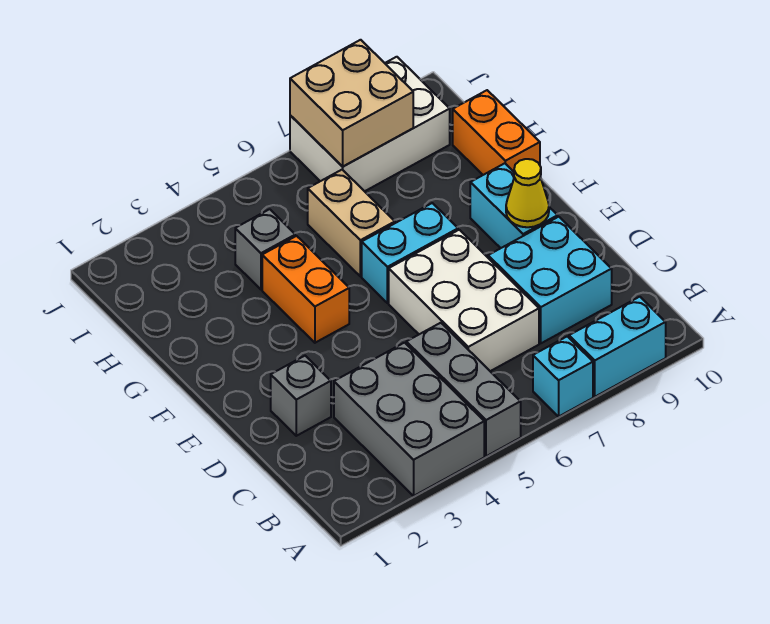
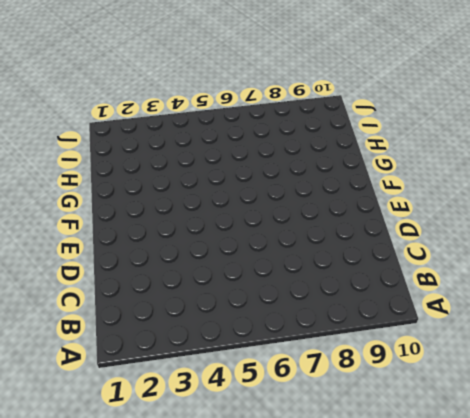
none -> grey brick A3:C4 level 1
none -> grey brick A5:C5 level 1
none -> cyan brick A7 level 1

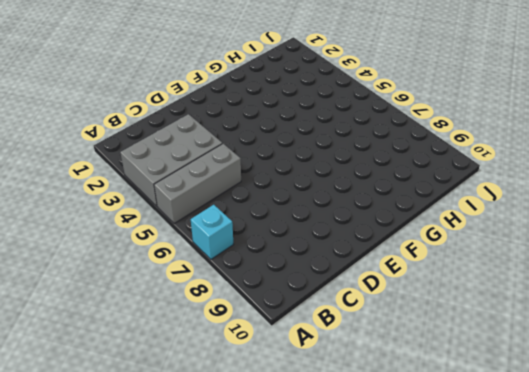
none -> cyan brick A8:A9 level 1
none -> white brick C6:E7 level 1
none -> cyan brick C8:D9 level 1

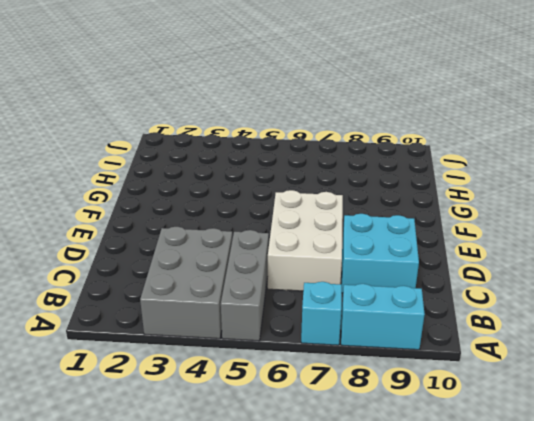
none -> grey brick D2 level 1
none -> cyan brick E9:F9 level 1
none -> orange brick F4:G4 level 1

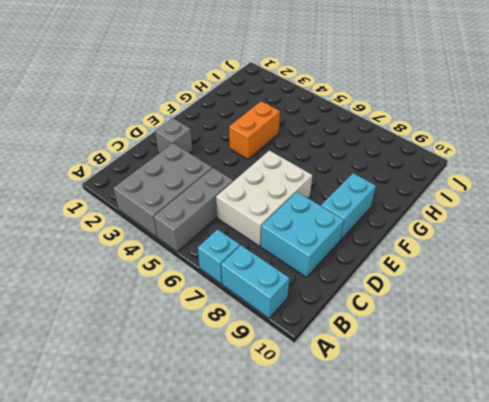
none -> cyan brick F6:F7 level 1
none -> tan brick G6:H6 level 1
none -> orange brick G10:H10 level 1

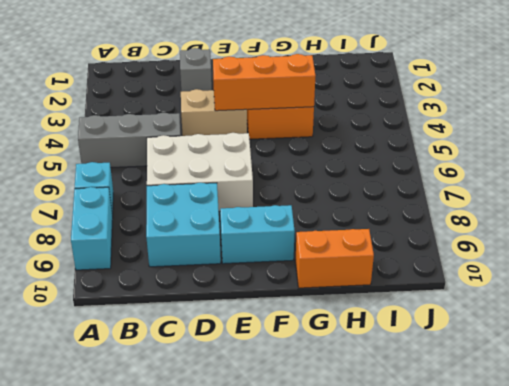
tan brick D4:E4 level 1 -> tan brick G6:H6 level 1
orange brick E4:G4 level 2 -> none
none -> grey brick A3:C4 level 1
none -> cyan brick F6:F7 level 1
none -> grey brick H4 level 1

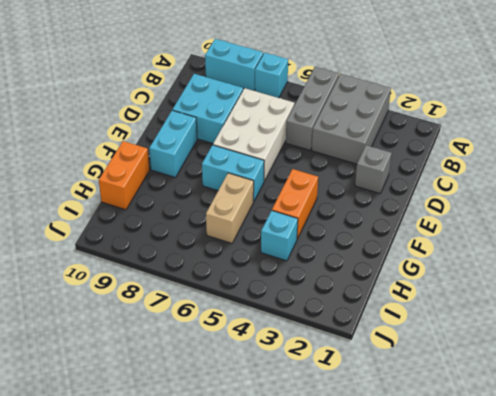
cyan brick H4 level 1 -> grey brick H4 level 1
none -> white brick I7:J9 level 1
none -> yellow cone E9 level 2
none -> tan brick I7:J8 level 2

